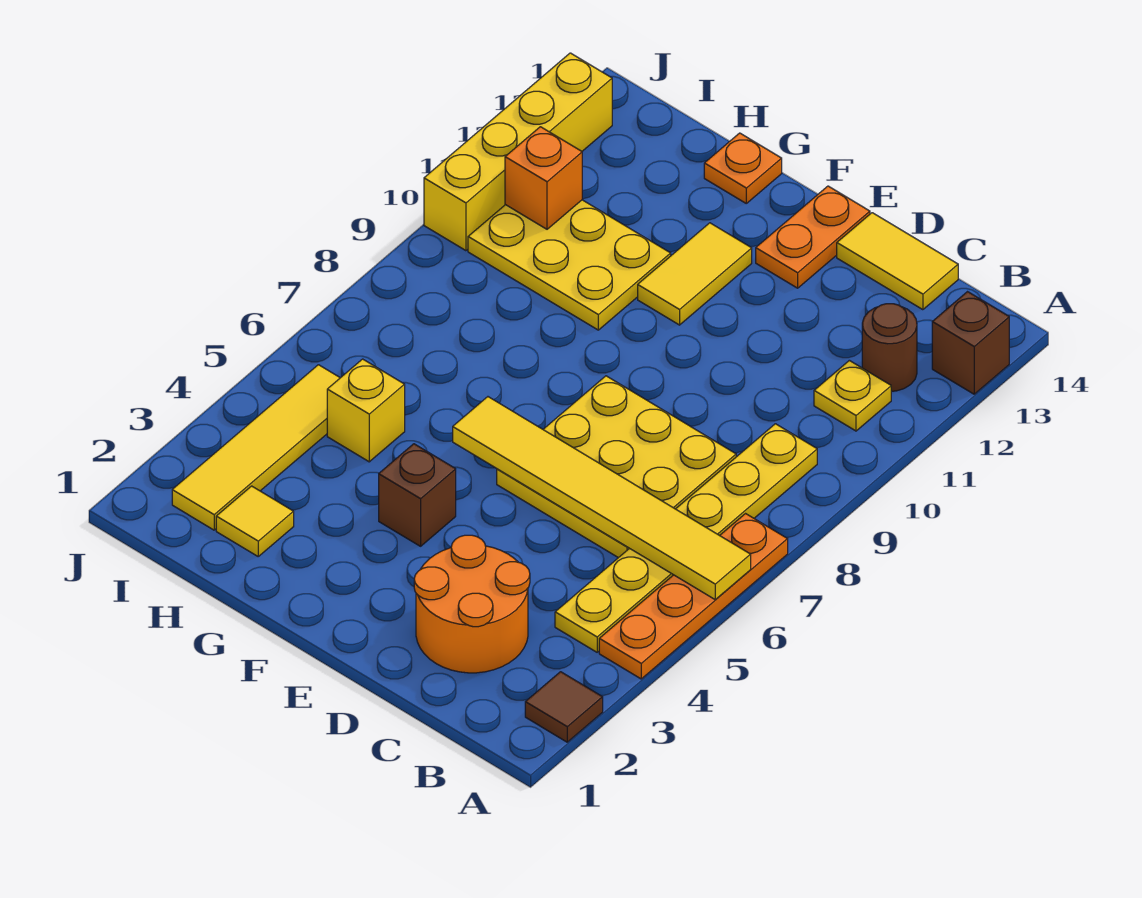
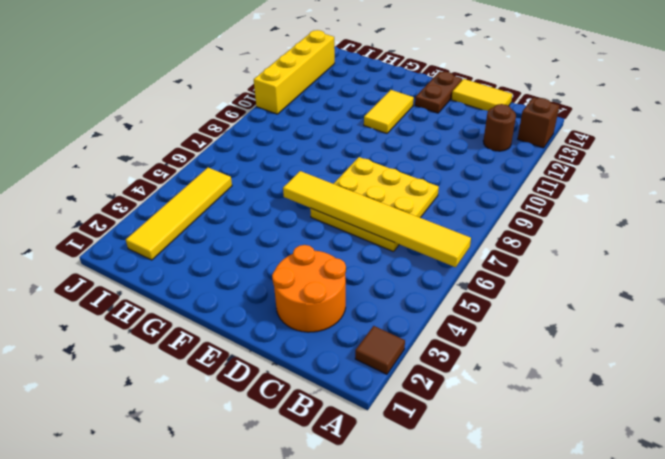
brown plate E13:E14 level 1 -> orange plate E13:E14 level 1
none -> orange plate A4:A7 level 1
none -> yellow plate B4:B9 level 1
none -> yellow plate B11 level 1

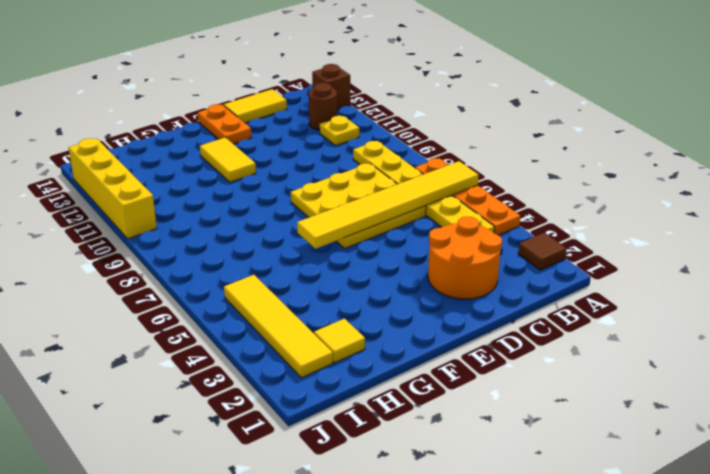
none -> brown brick F4 level 1
none -> yellow plate G10:I11 level 1
none -> orange plate G14 level 1

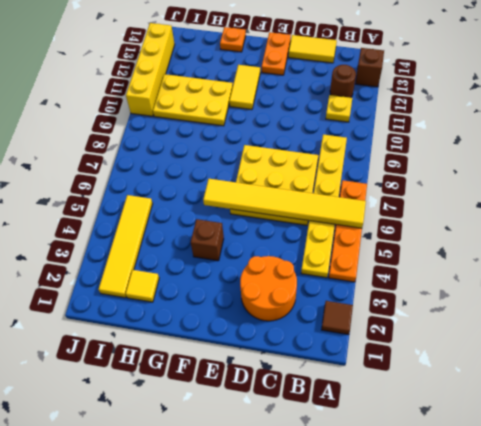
none -> yellow brick H5 level 1
none -> orange brick I11 level 2

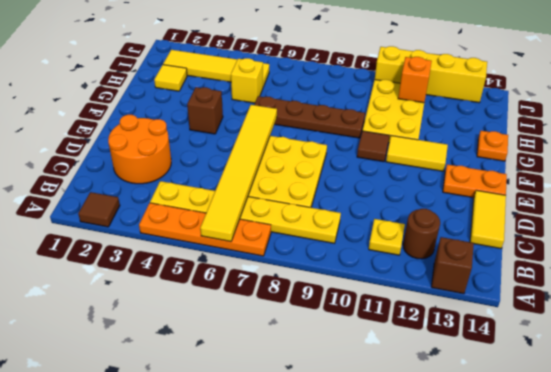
brown tile F10 level 1 -> none
brown plate G6:G9 level 1 -> none

